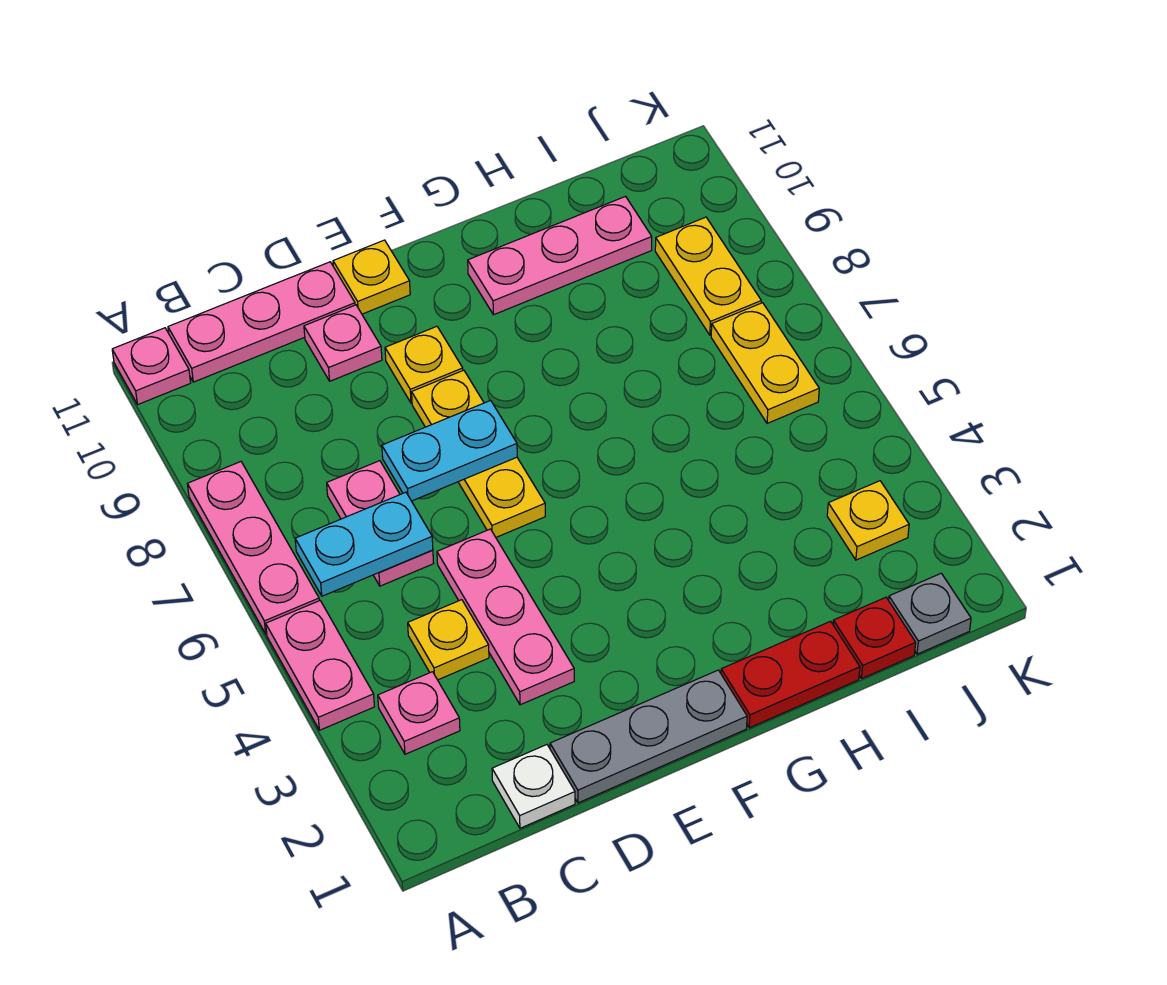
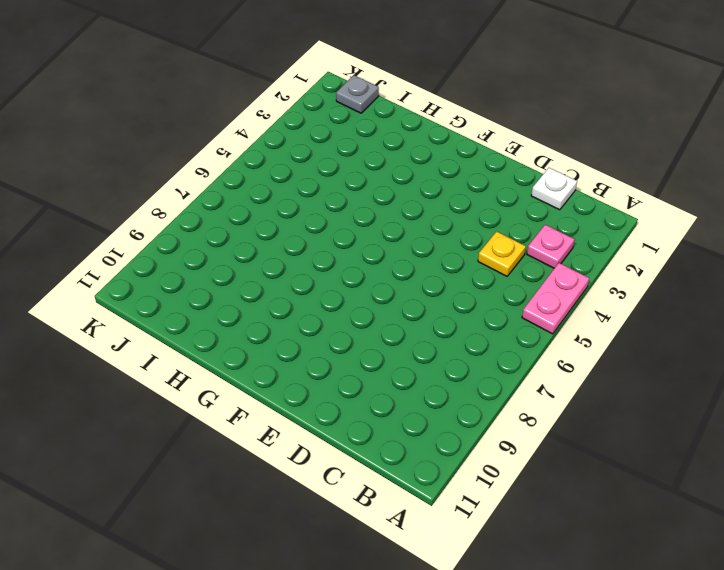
none -> pink plate A6:A8 level 1
none -> pink plate A11 level 1
none -> pink plate B11:D11 level 1

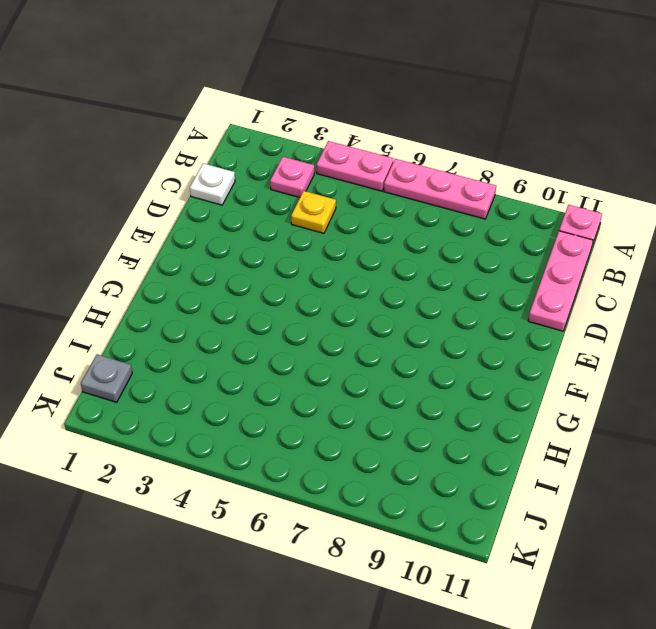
none -> pink plate C6:C7 level 1
none -> grey plate D1:F1 level 1
none -> pink plate D3:D5 level 1

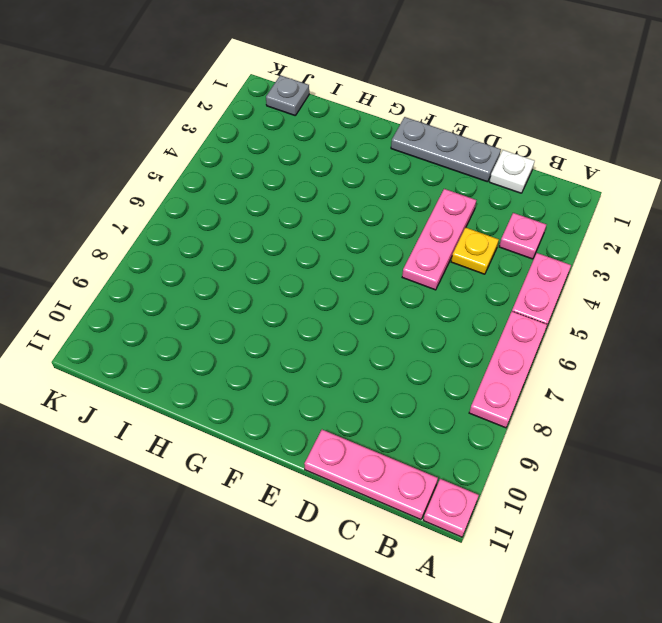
none -> pink plate C6:C7 level 1
none -> pink plate D10 level 1
none -> yellow plate E6:E8 level 1

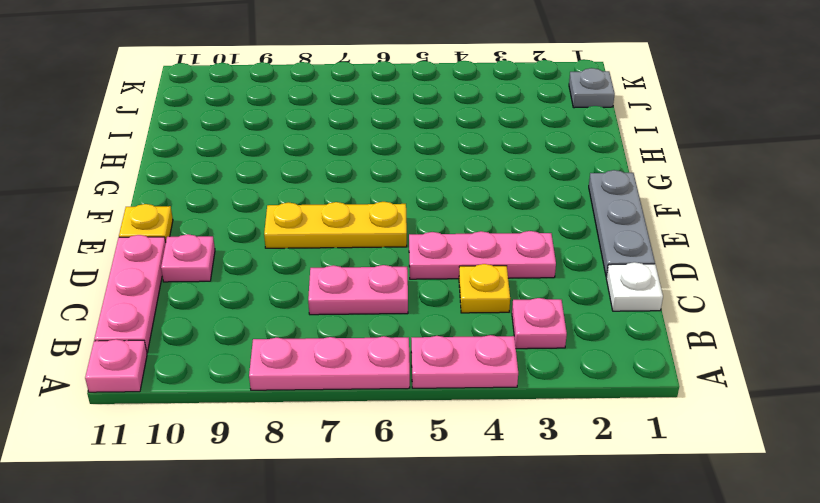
none -> yellow plate E9 level 1
none -> red plate G1:H1 level 1
none -> pink plate G10:I10 level 1

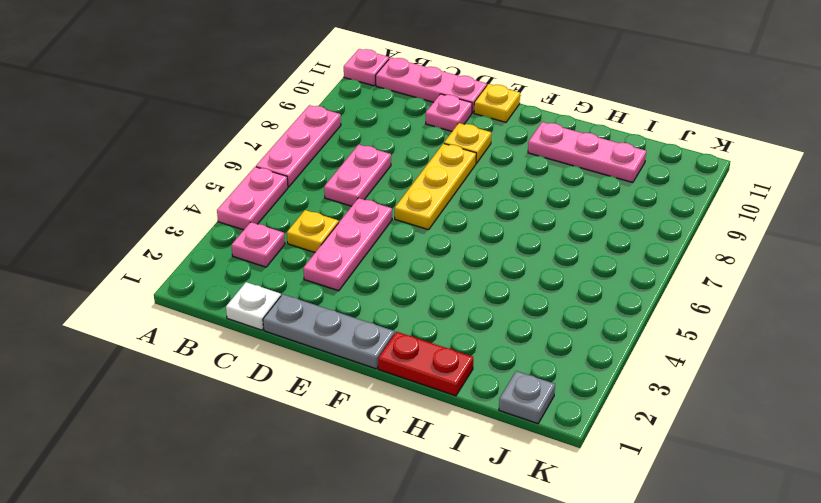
none -> red plate I1 level 1
none -> yellow plate J3 level 1
none -> yellow plate J6:J7 level 1

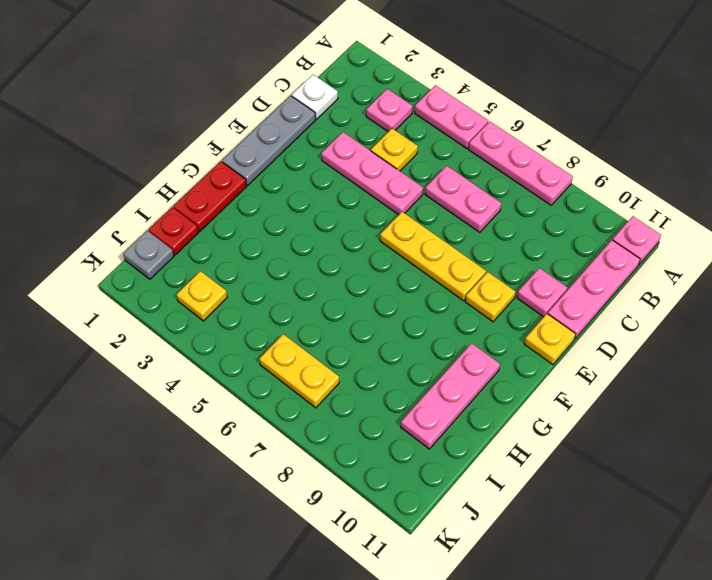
none -> yellow plate J8:J9 level 1
none -> cyan plate B6:C6 level 2
none -> cyan plate D7:E7 level 2

